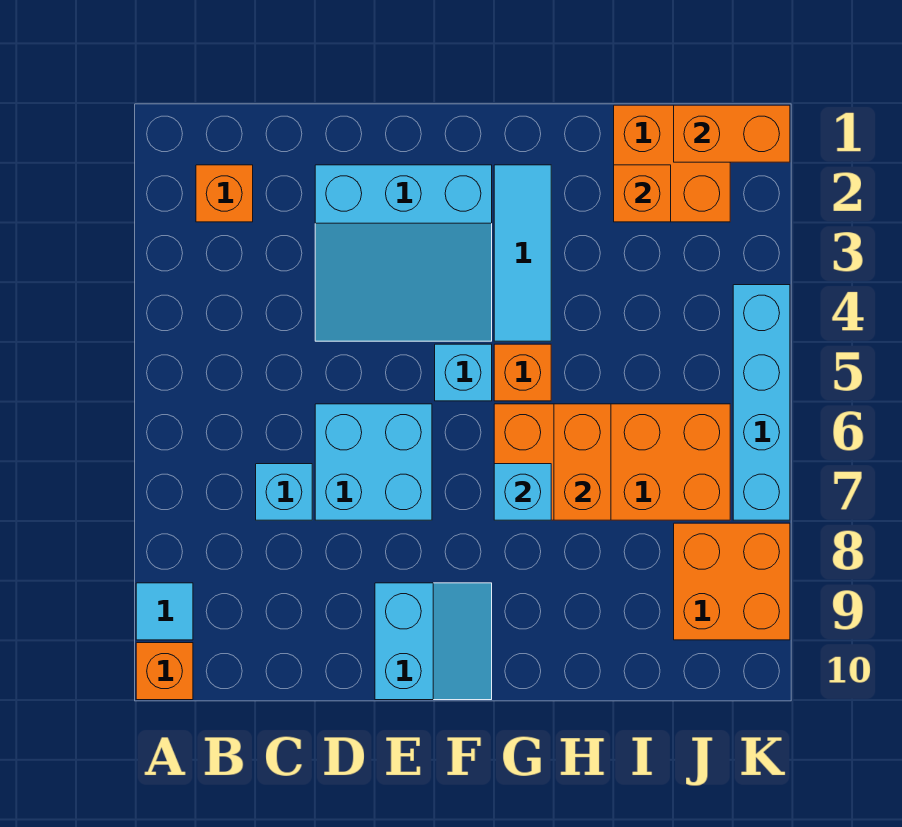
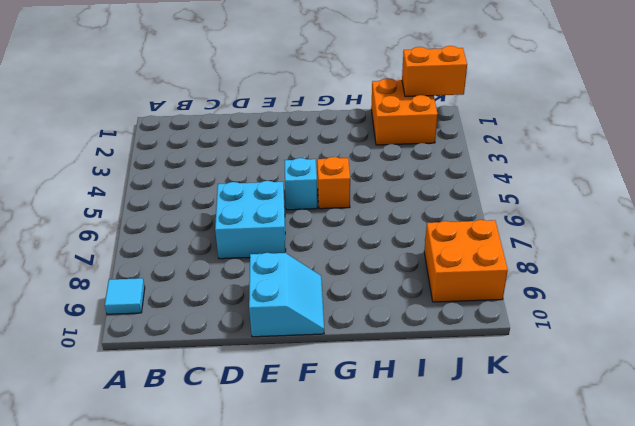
none -> orange brick A10 level 1
none -> orange brick B2 level 1
none -> cyan brick C7 level 1

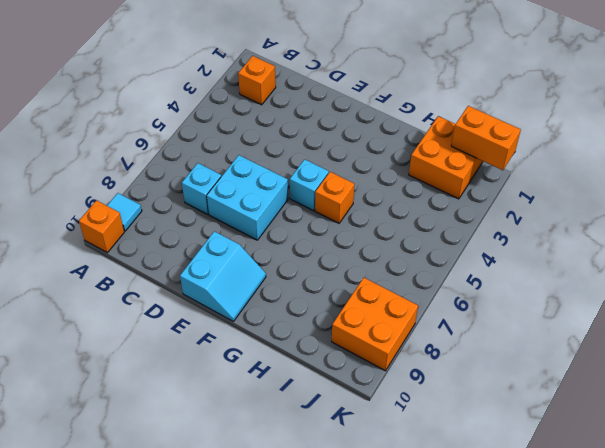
none -> cyan slope D2:F4 level 1 top 2
none -> cyan tile G2:G4 level 1
none -> orange brick G6:J7 level 1

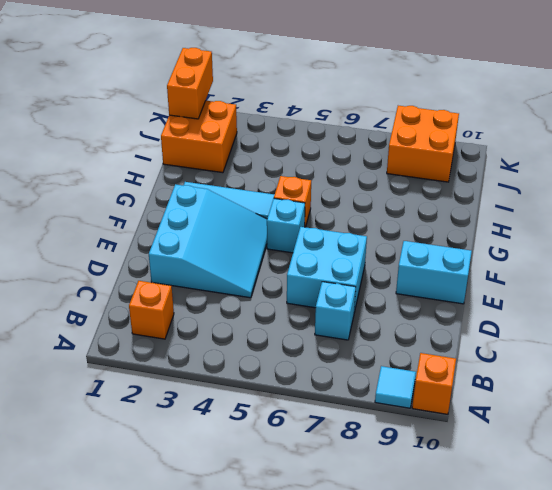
none -> orange brick G6:J7 level 1
none -> cyan brick K4:K7 level 1
none -> cyan brick G7 level 2

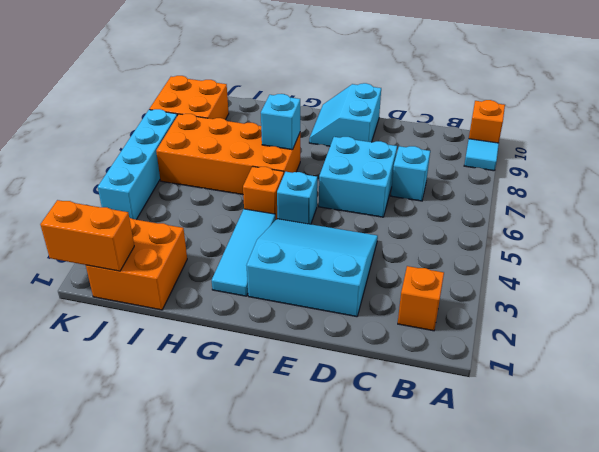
none -> orange brick H6:H7 level 2
none -> orange brick I2 level 2

